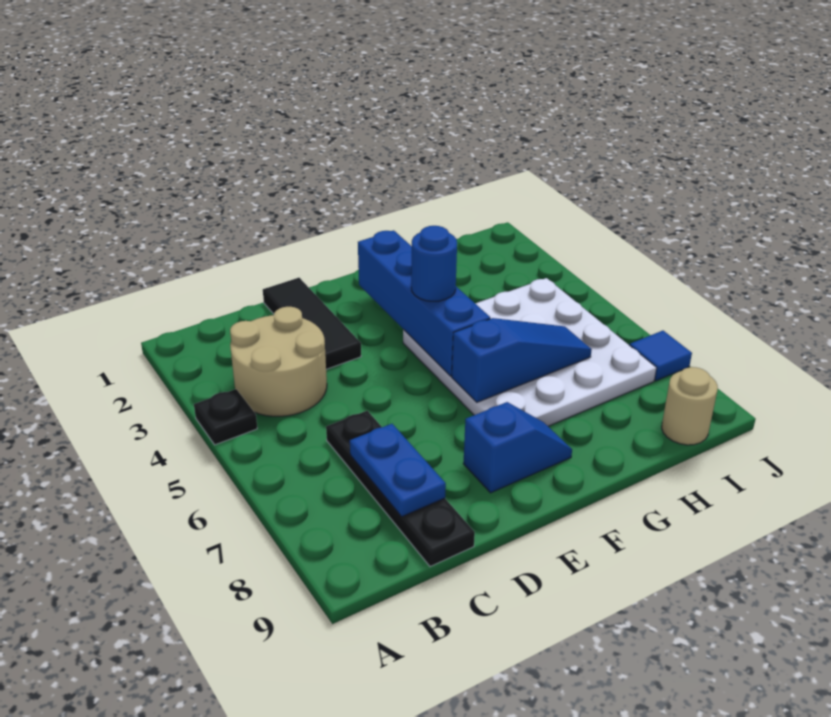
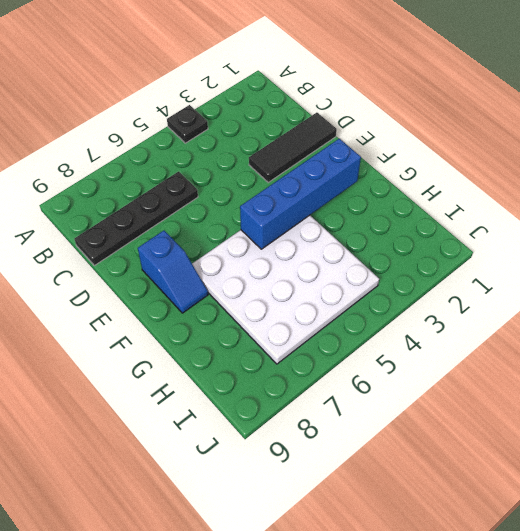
none -> tan round brick B3:C4 level 1
none -> tan round brick I9 level 1
none -> blue tile J7 level 1

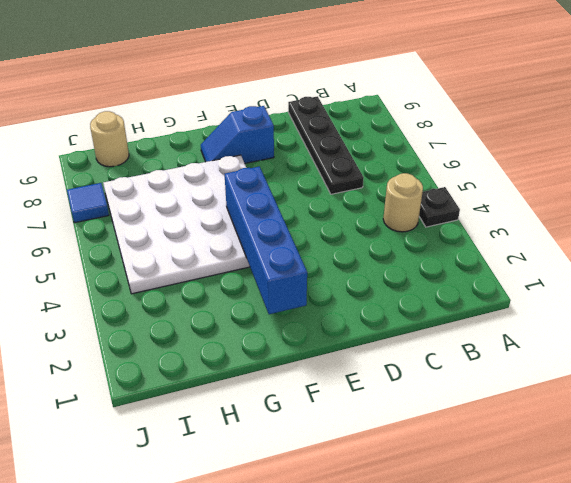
tan round brick B4 level 1 -> tan round brick B3:C4 level 1
none -> black tile D1:D3 level 1
none -> blue plate C7:C8 level 2
none -> blue slope F6:H6 level 2 top F

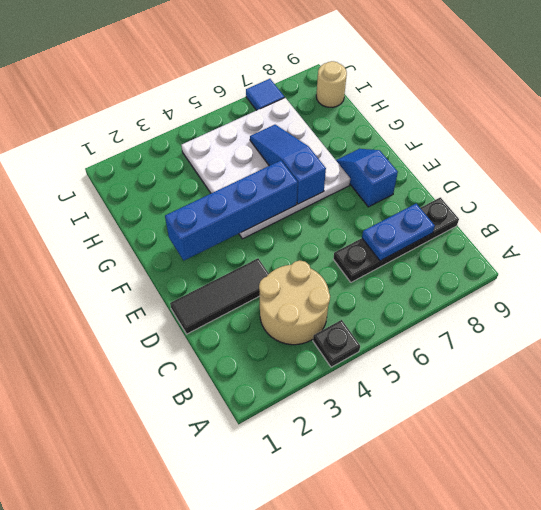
none -> blue round brick F4 level 3

